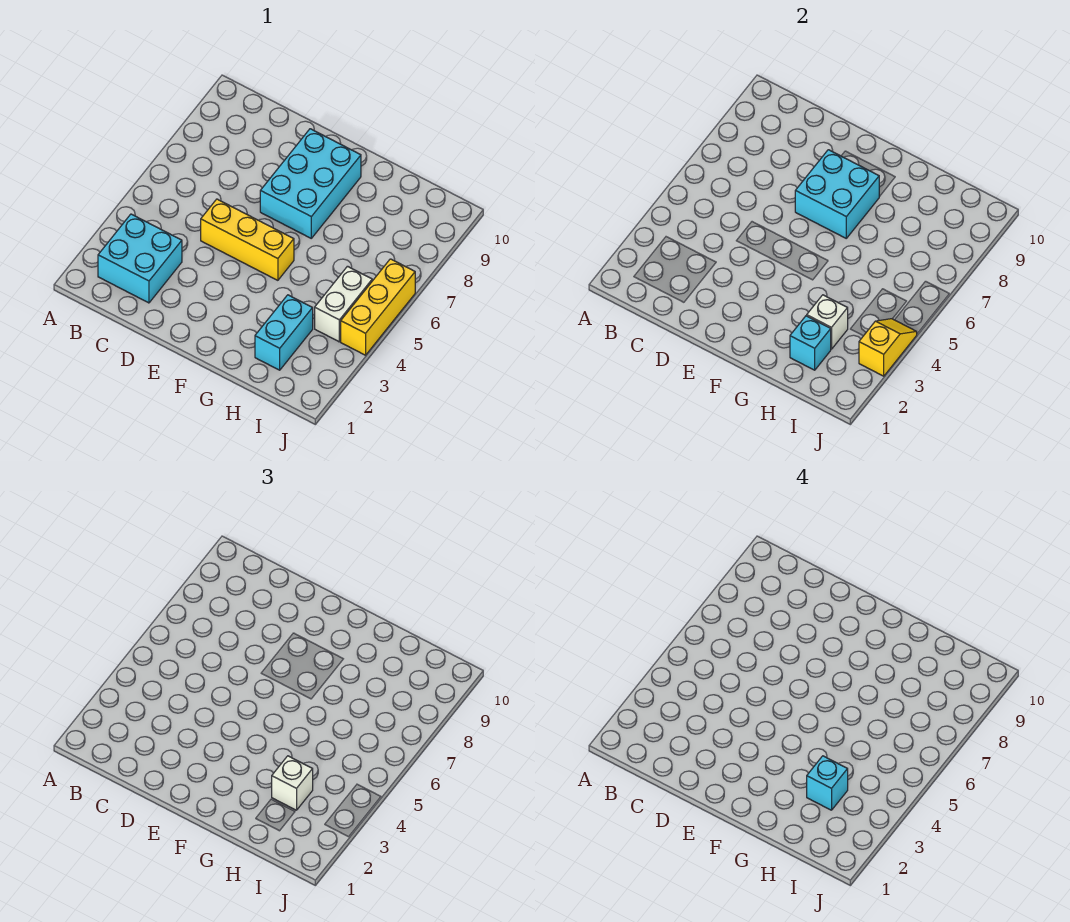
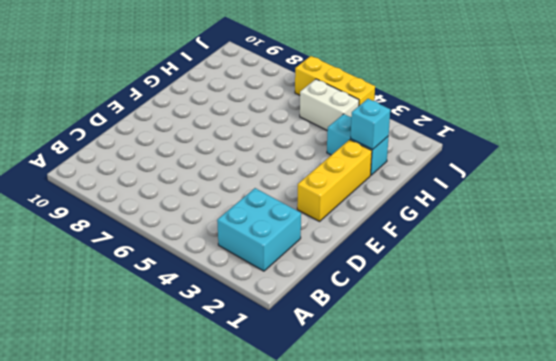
yellow brick E2:G2 level 1 -> yellow brick D5:F5 level 1
none -> cyan brick E7:F9 level 1
none -> cyan brick E7:F8 level 2
none -> white brick H3 level 2

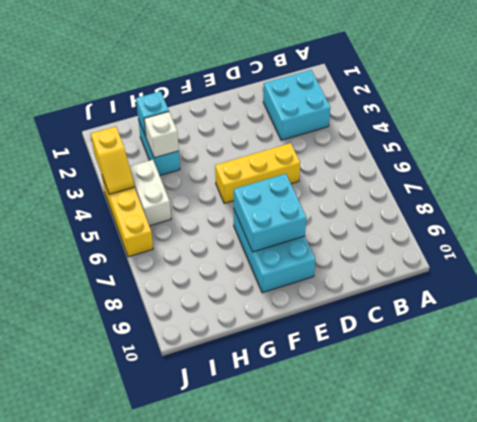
none -> white brick H3 level 3
none -> cyan brick H3 level 4

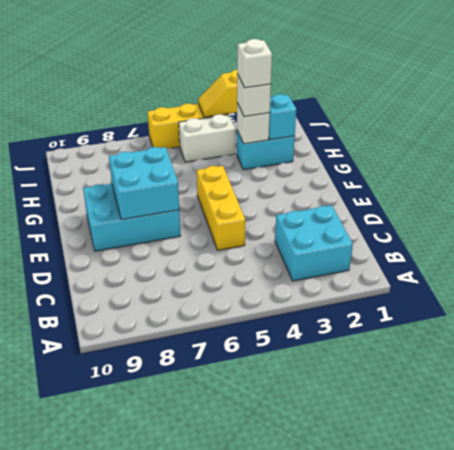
white brick H3 level 4 -> cyan brick H3 level 4

